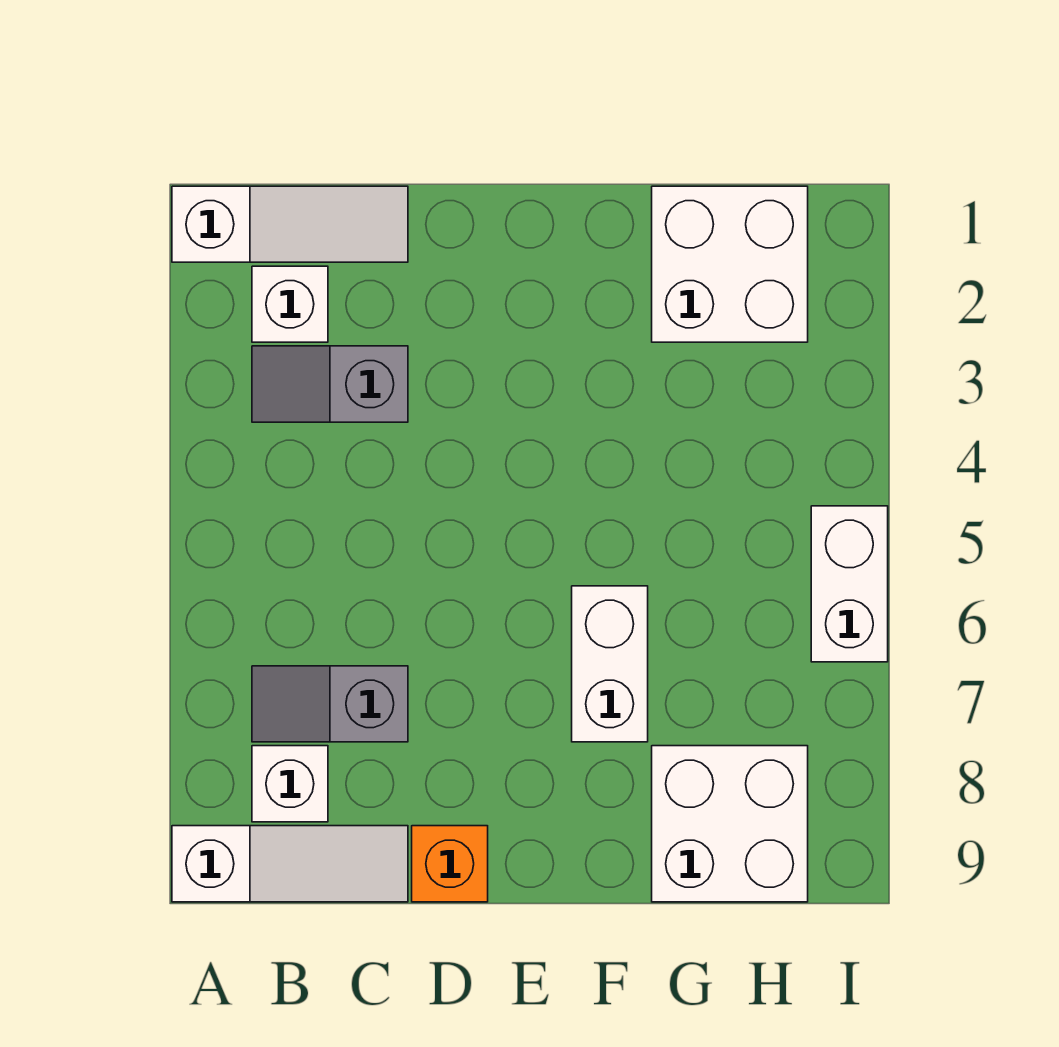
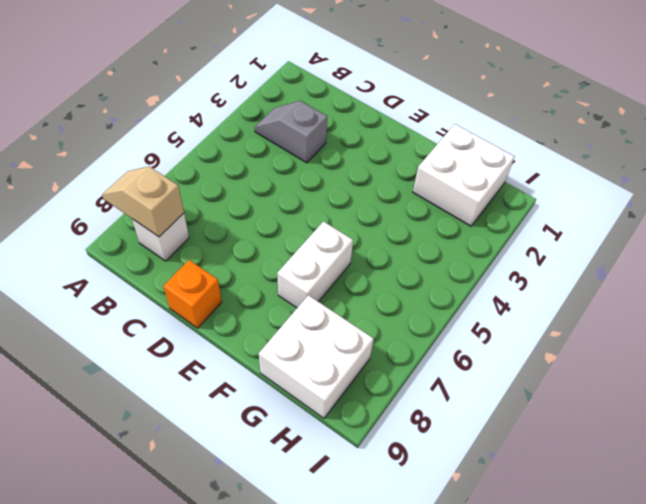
tan slope A8:B8 level 2 top B -> none
none -> white slope A1:C1 level 1 top A
none -> white slope A9:C9 level 1 top A

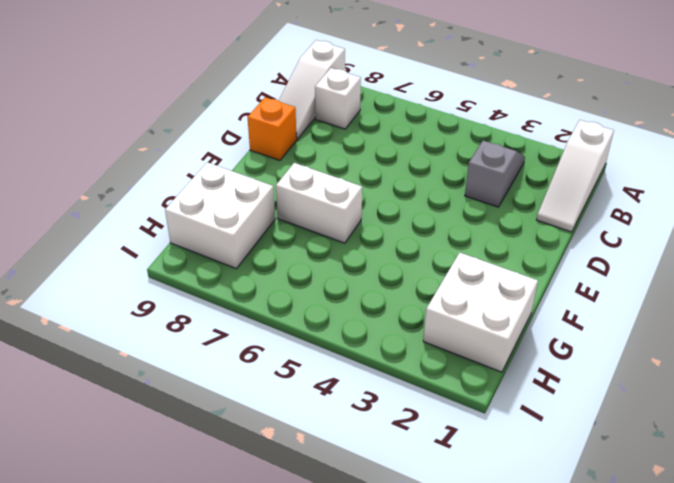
none -> white brick B2 level 1
none -> grey slope B7:C7 level 1 top C

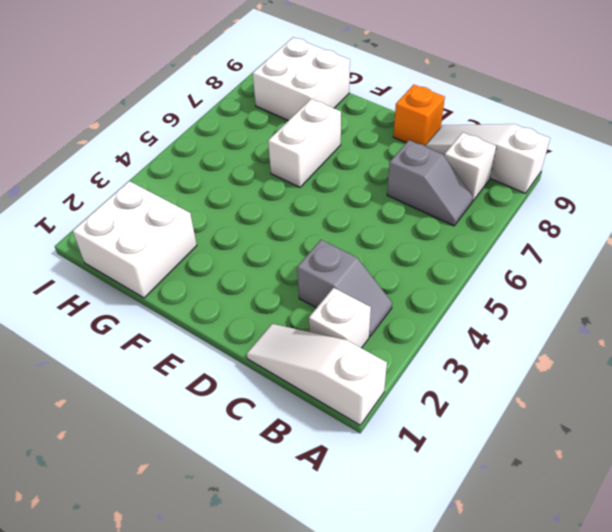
none -> white brick I5:I6 level 1

